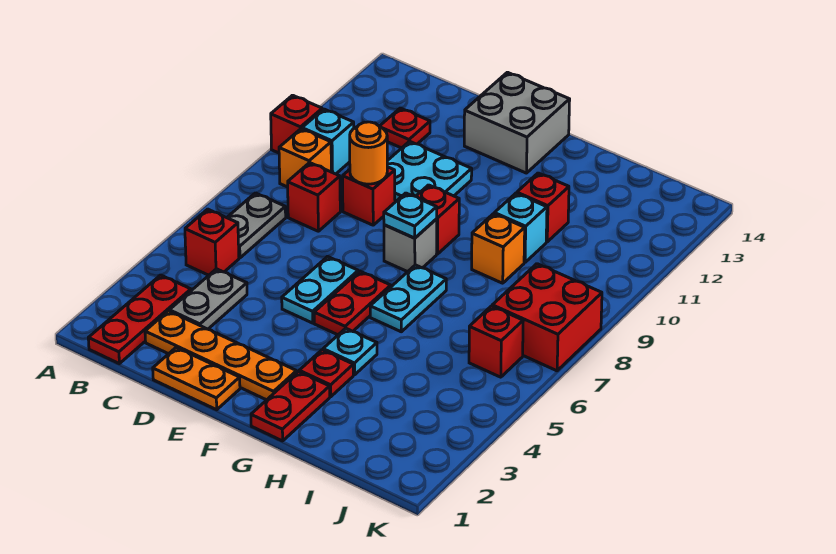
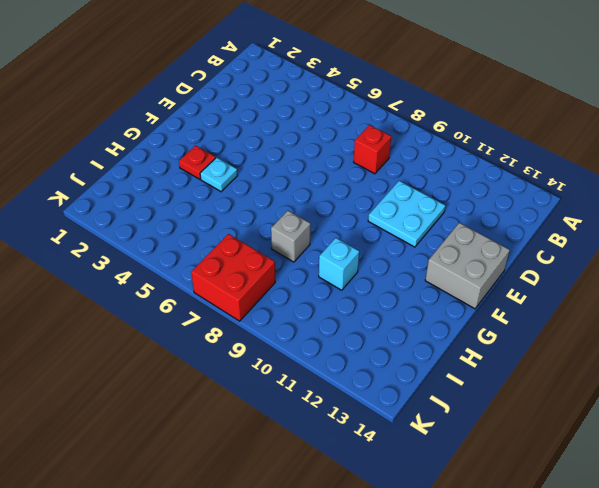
grey brick H8 level 1 -> grey brick F8 level 1
none -> red brick A10 level 1
none -> red plate B1:B3 level 1
none -> red brick B5 level 1

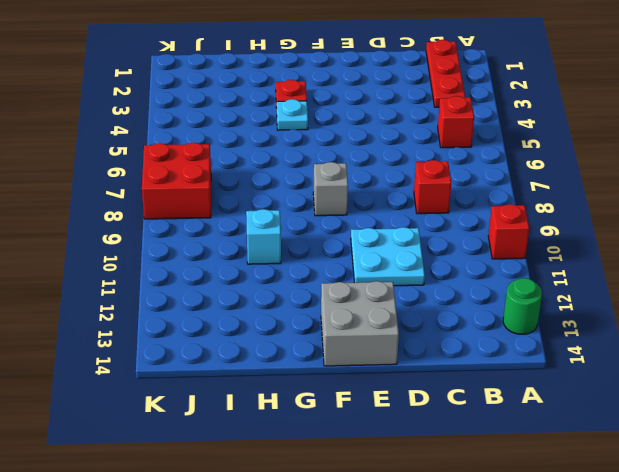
green round brick A13 level 1 -> none
none -> grey plate B6:B7 level 1
none -> orange brick B9 level 1
none -> cyan brick B10 level 1

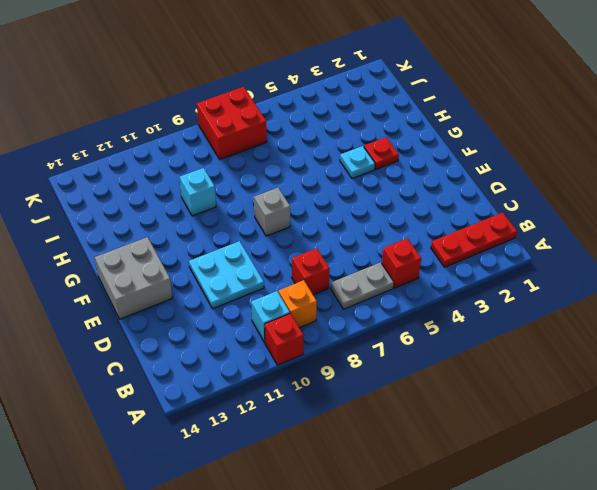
none -> orange plate C2:F2 level 1
none -> grey plate C3:C4 level 1
none -> red plate C12 level 1

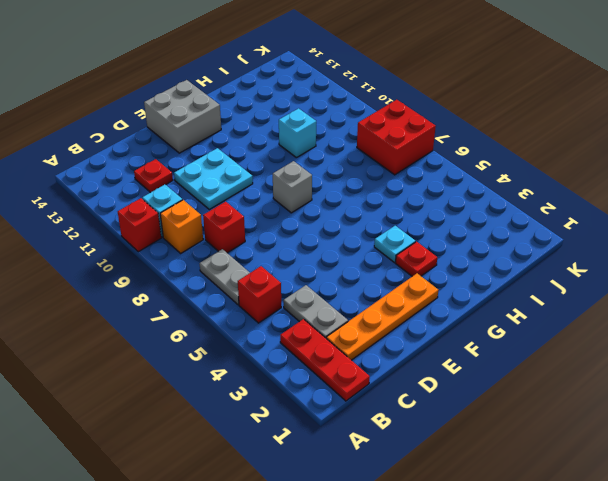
none -> orange plate D1:E1 level 1
none -> red brick D9 level 1
none -> cyan plate E5:E6 level 1

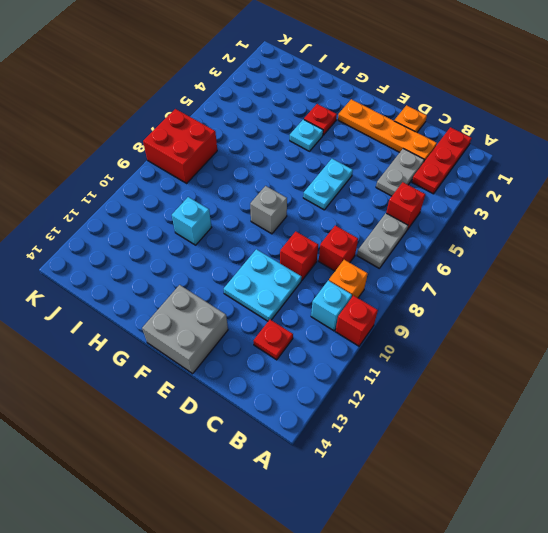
orange plate D1 level 1 -> orange plate D1:E1 level 1
none -> red plate F5:F6 level 1
none -> red brick F9 level 1
none -> red plate G1:G2 level 1

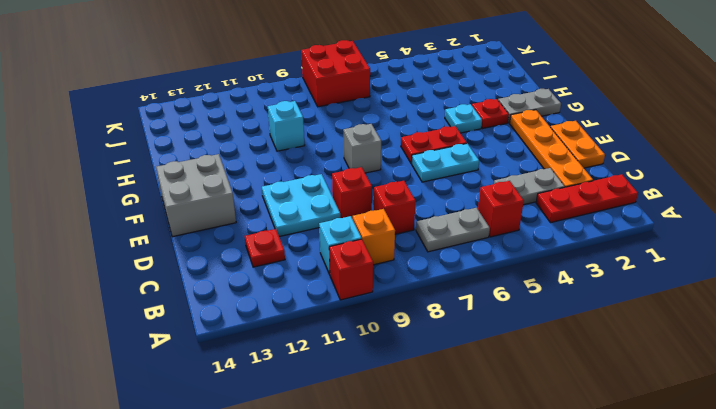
grey plate G1:G2 level 1 -> red plate G1:G2 level 1
none -> red brick F9 level 1
none -> cyan plate G6:G7 level 1
none -> orange brick H9 level 1

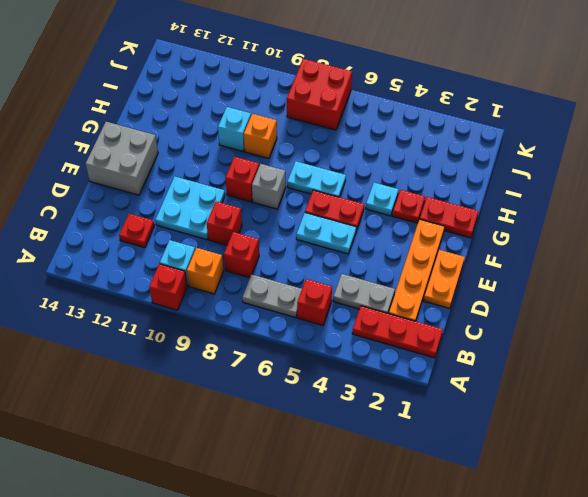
none -> red brick H11 level 1
none -> red brick J6 level 1
none -> orange round brick D9 level 2

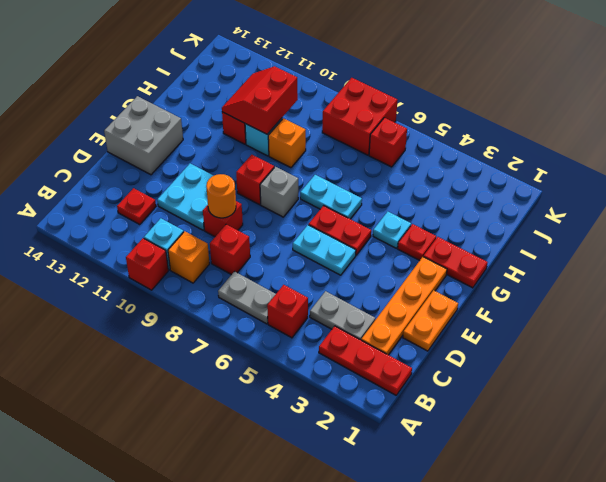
red slope H10:I11 level 2 top 10 -> none
none -> cyan plate F8 level 2

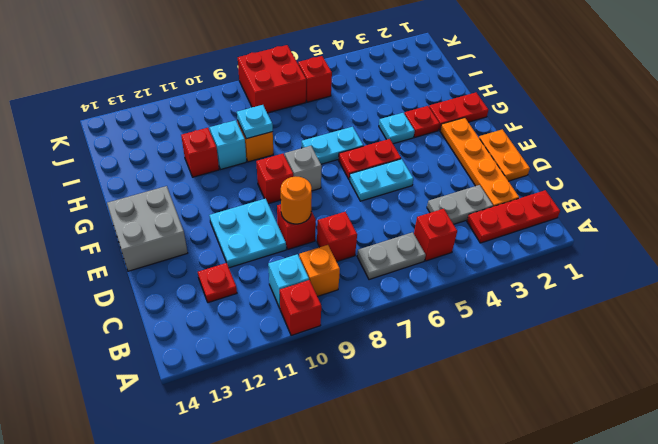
cyan plate H9 level 2 -> cyan plate F8 level 2

